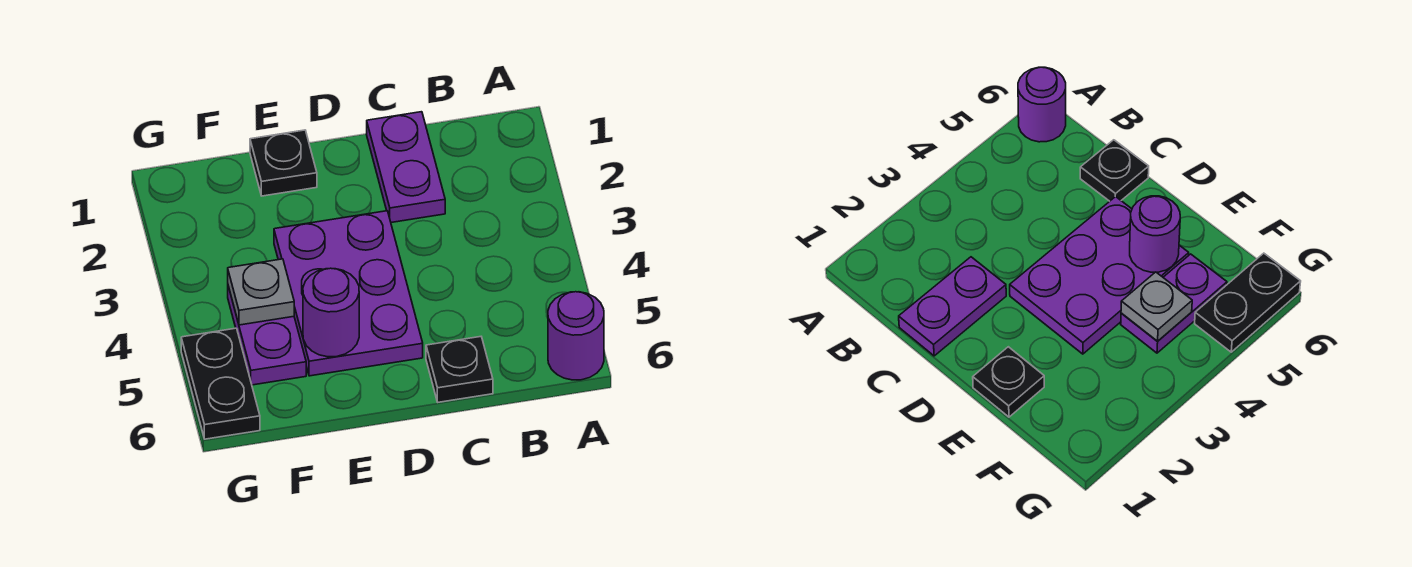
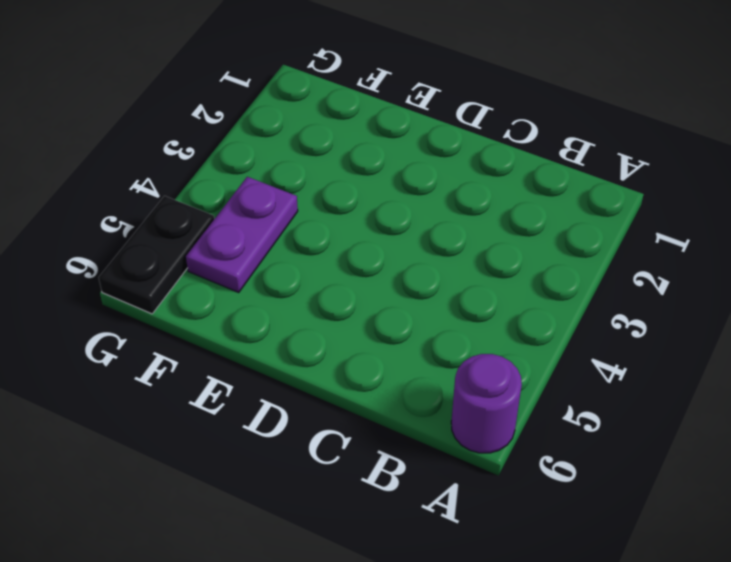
none -> purple plate C1:C2 level 1
none -> black plate C6 level 1

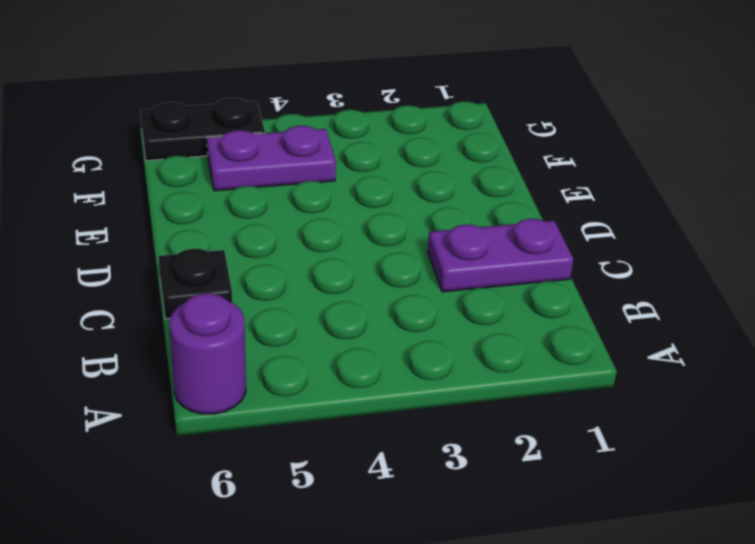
none -> purple plate D3:E5 level 1
none -> black plate E1 level 1

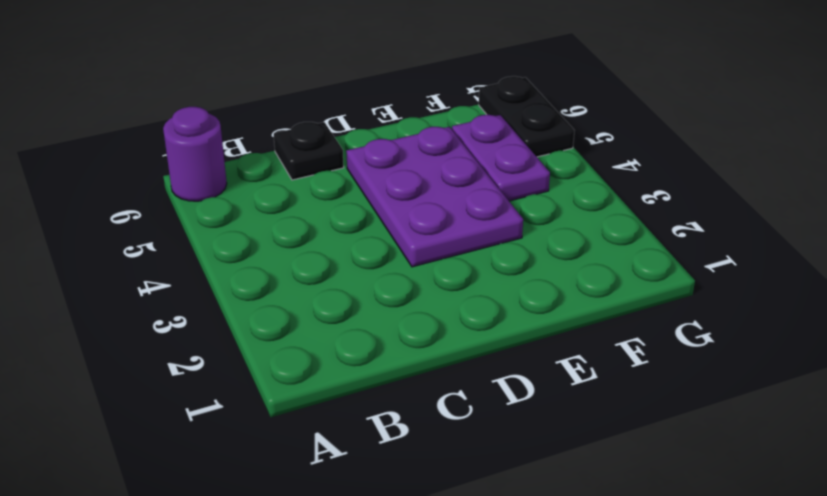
none -> purple plate C1:C2 level 1
none -> black plate E1 level 1

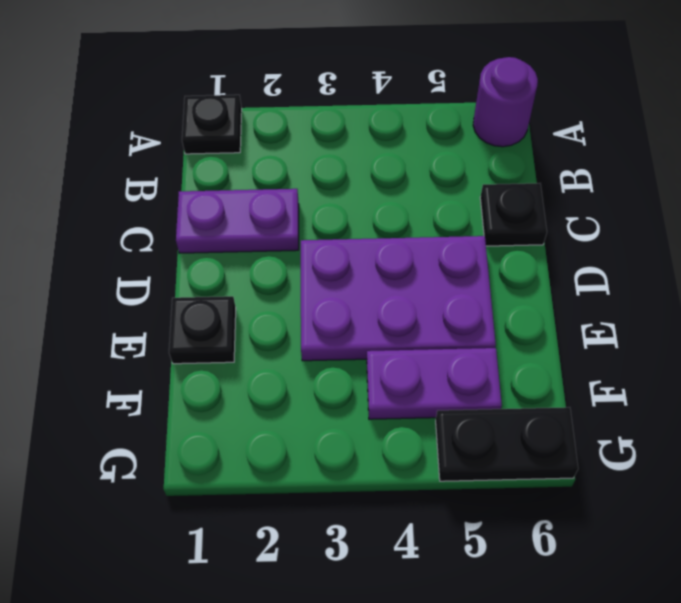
black plate A1 level 1 -> none
none -> purple round brick E5 level 2
none -> grey plate F4 level 2

